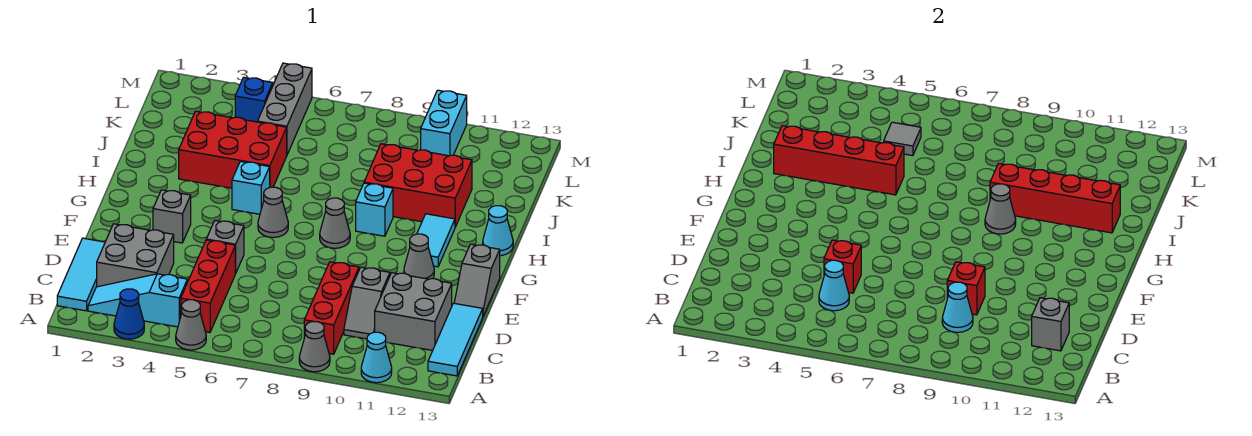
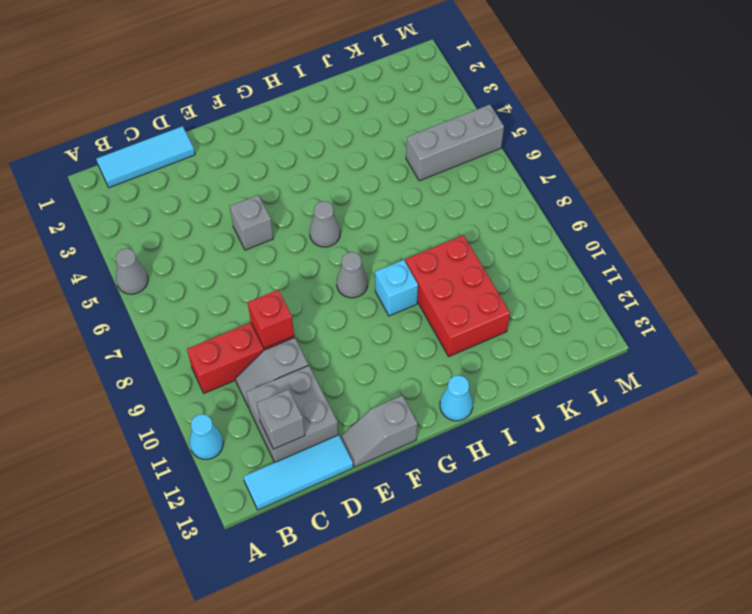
none -> blue cone A3 level 1
none -> grey cone A9 level 1
none -> cyan slope B2:B4 level 1 top 4
none -> red brick B5:D5 level 1

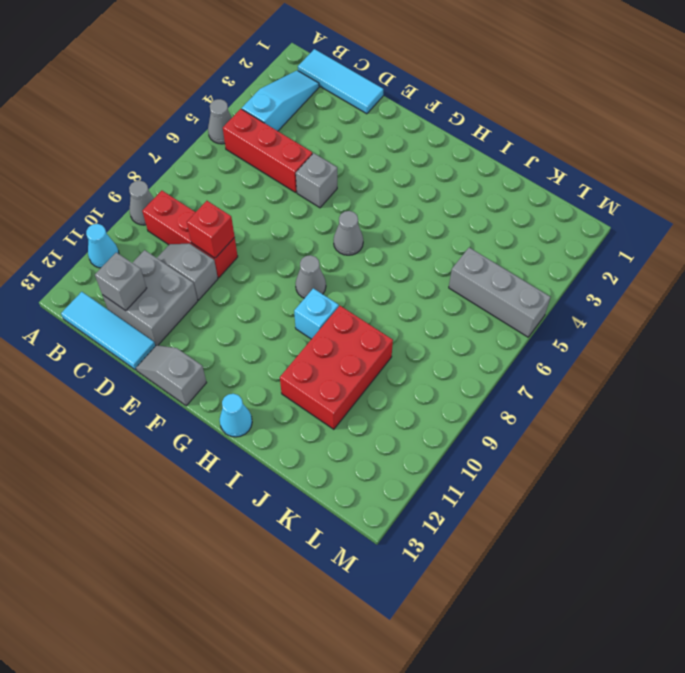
none -> blue cone A3 level 1
none -> grey brick C2:D3 level 1
none -> grey brick F3 level 1
none -> grey cone F11 level 1

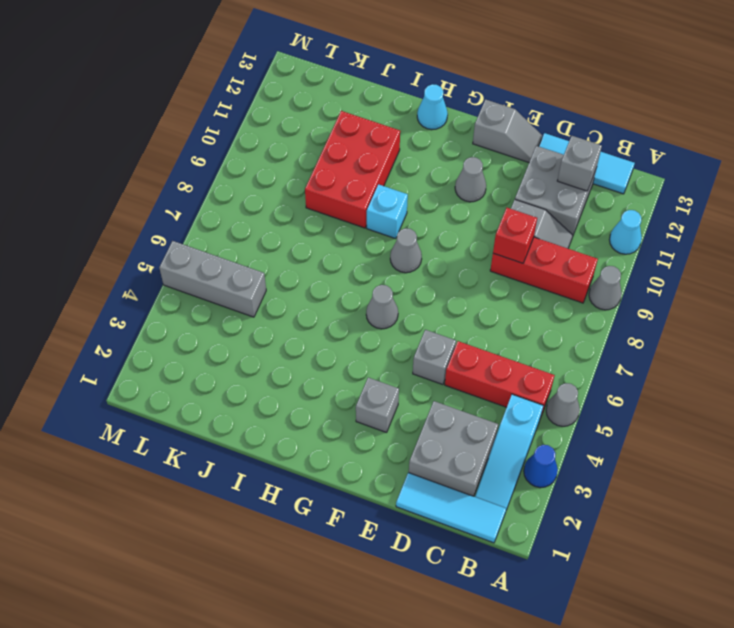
none -> cyan tile G11:H11 level 1
none -> cyan brick H5 level 1
none -> red brick I3:J5 level 1
none -> blue brick L4 level 1

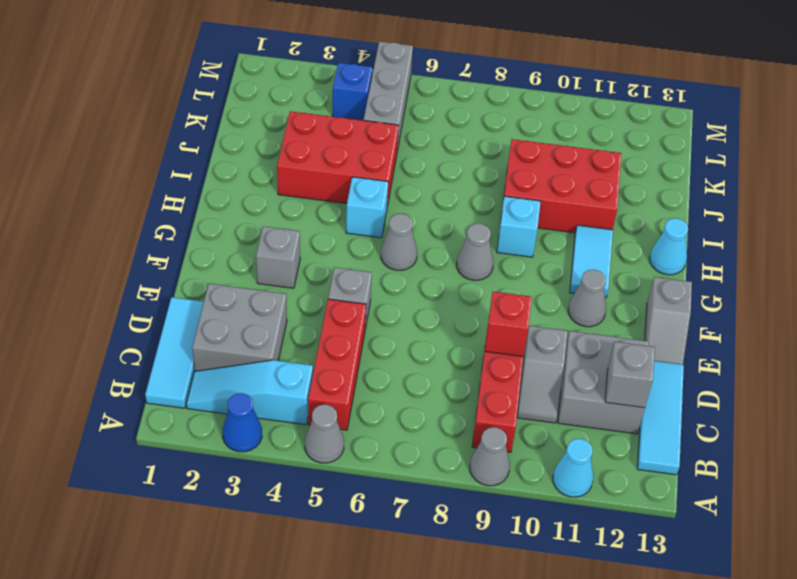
none -> cyan brick L10:M10 level 1
none -> cyan cone C5 level 2
none -> cyan cone C9 level 2
none -> red brick D5 level 2

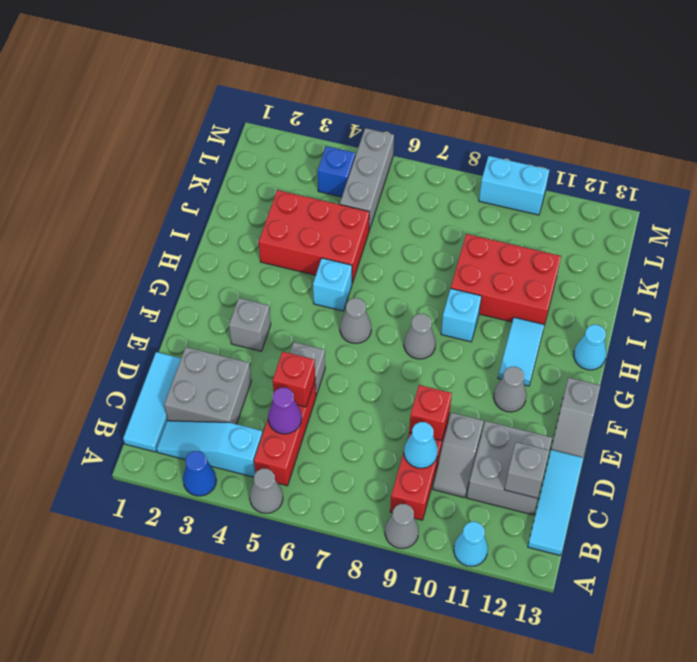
purple cone C5 level 2 -> cyan cone C5 level 2
cyan brick M9:M10 level 1 -> cyan brick L10:M10 level 1
none -> grey cone H9 level 2
none -> red brick I2:I5 level 2
none -> red brick I9:I12 level 2
none -> grey tile K5 level 2

